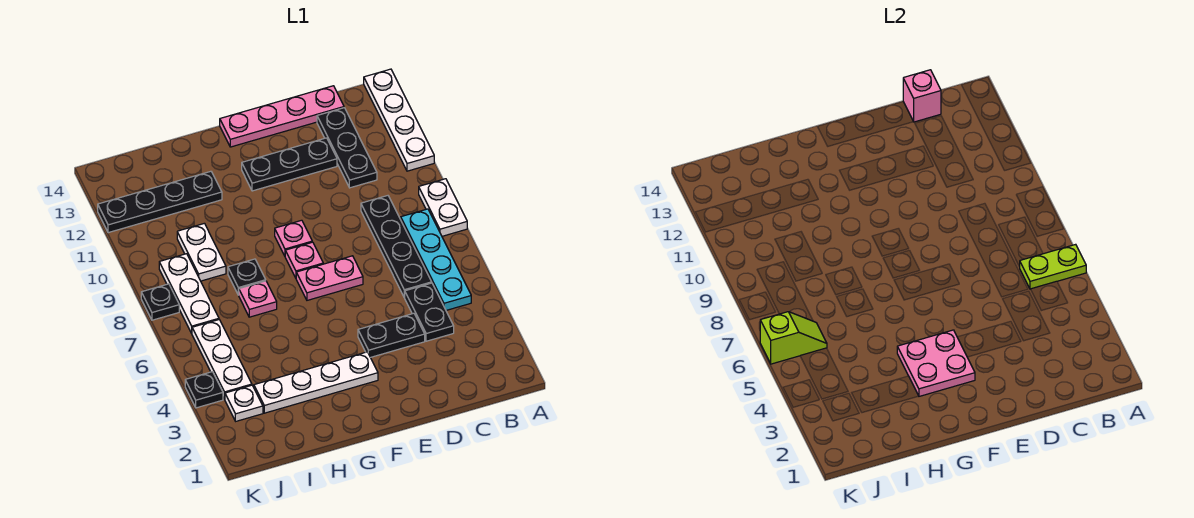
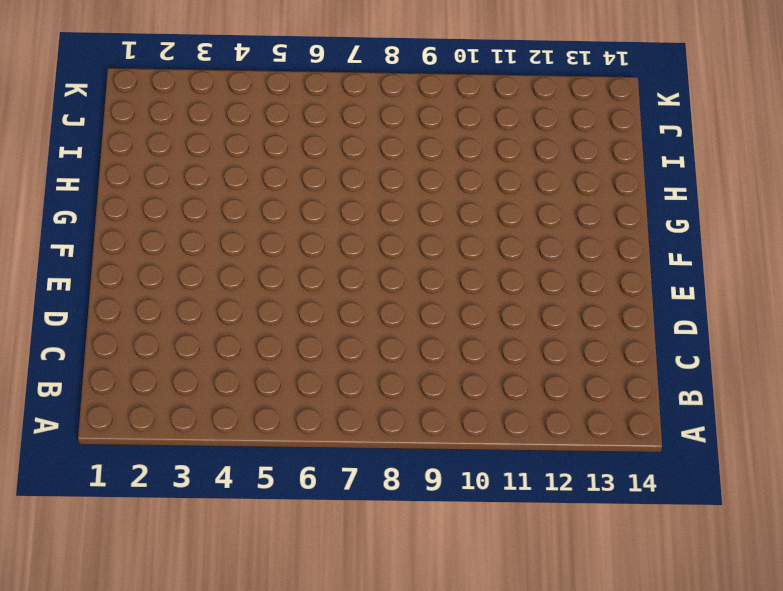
none -> white plate A8:A9 level 1
none -> white plate A11:A14 level 1
none -> cyan plate B5:B8 level 1

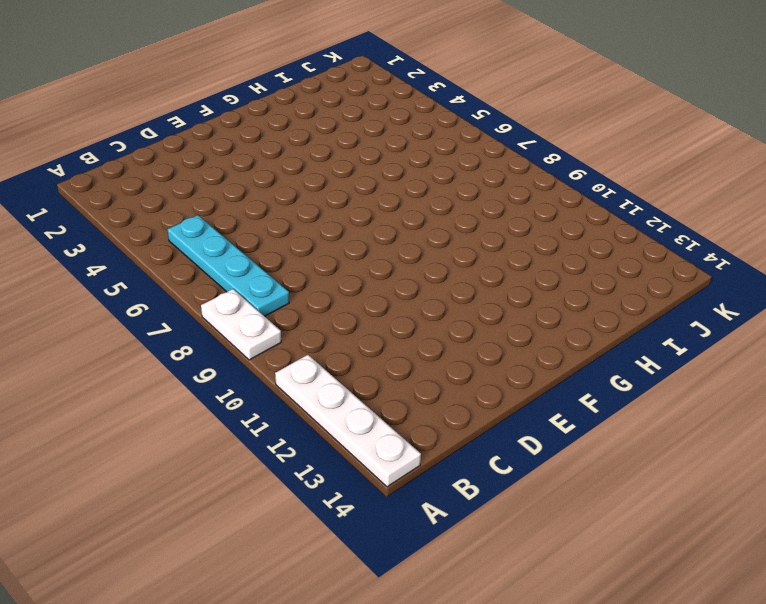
none -> black plate C4:C5 level 1
none -> black plate C6:C9 level 1
none -> black plate C11:C13 level 1

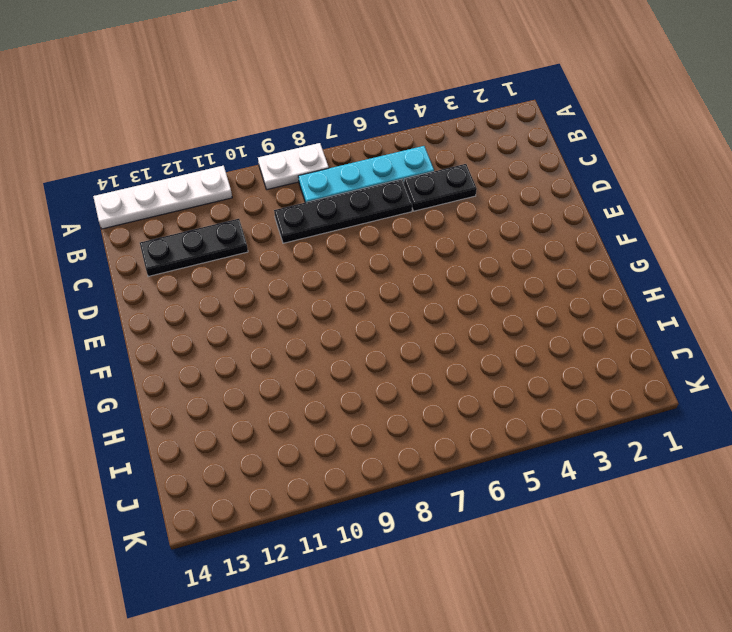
none -> pink plate C14:F14 level 1
none -> black plate D4:E4 level 1
none -> black plate D12:F12 level 1

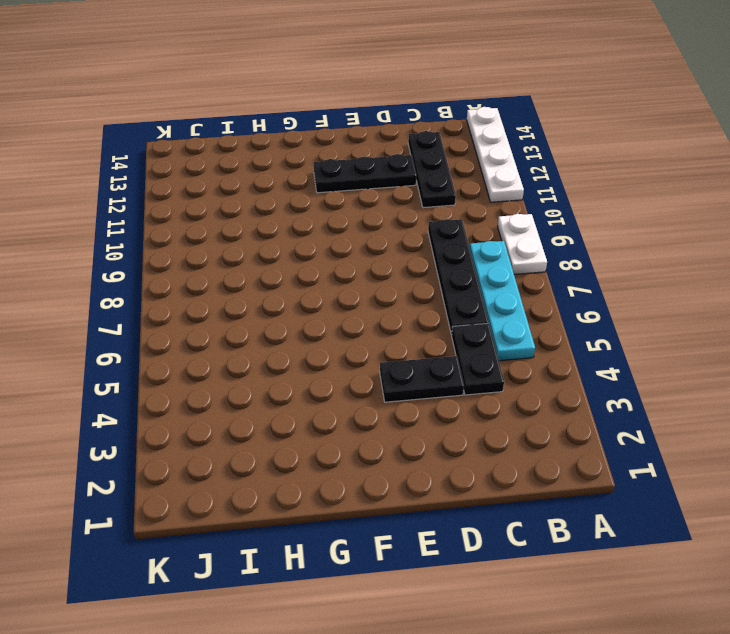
none -> pink plate C14:F14 level 1
none -> pink plate E7:F7 level 1
none -> white plate F3:I3 level 1

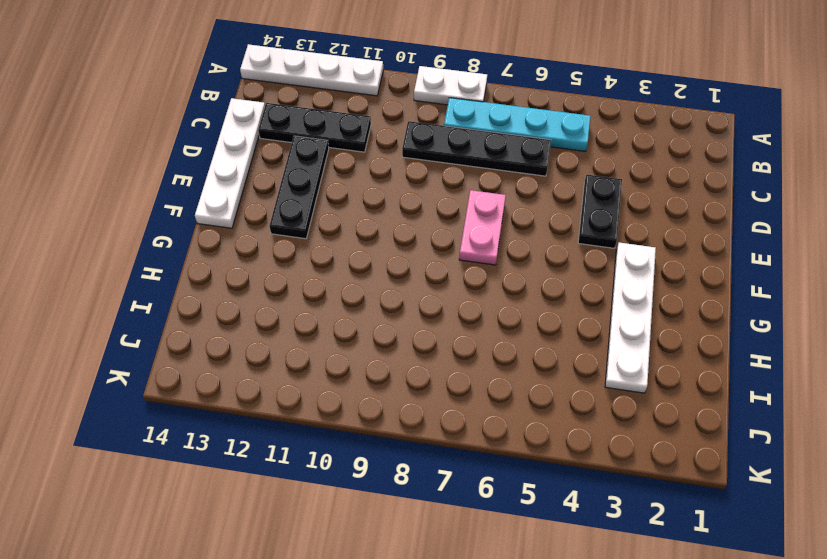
white plate C14:F14 level 1 -> pink plate C14:F14 level 1
none -> black plate C4:C5 level 1
none -> pink plate F8 level 1
none -> pink plate F9 level 1

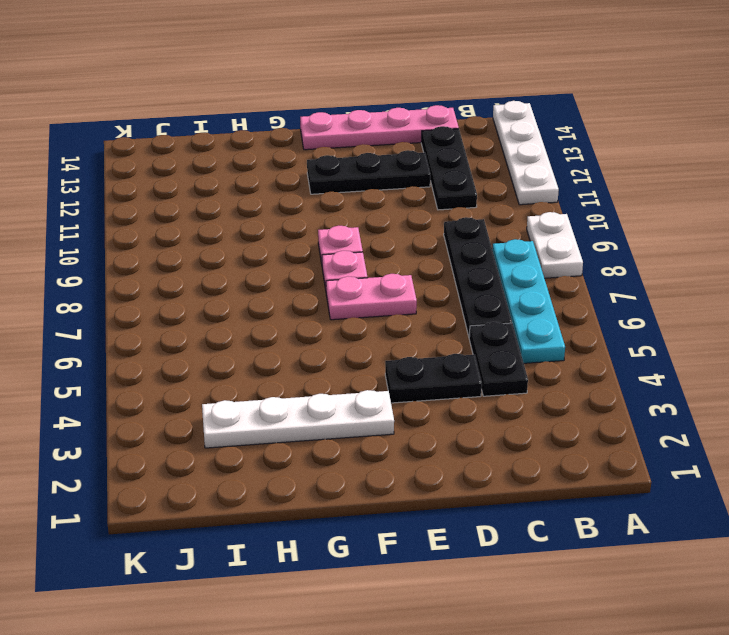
none -> pink plate H7 level 1
none -> black plate H8 level 1
none -> black plate H12:K12 level 1

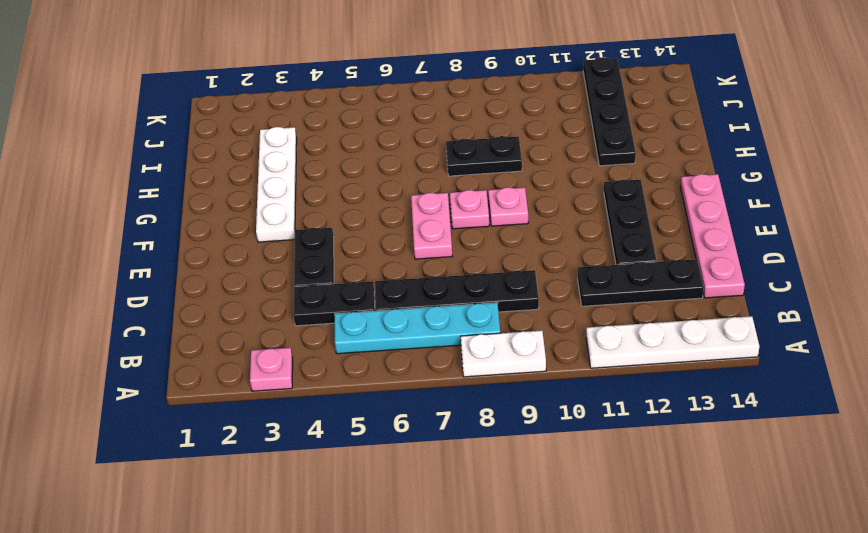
pink plate A3 level 1 -> pink plate H7 level 1
black plate H8:H9 level 1 -> black plate H8 level 1
none -> white plate I9:I10 level 1
none -> white plate J3 level 1
none -> white plate J4:J6 level 1

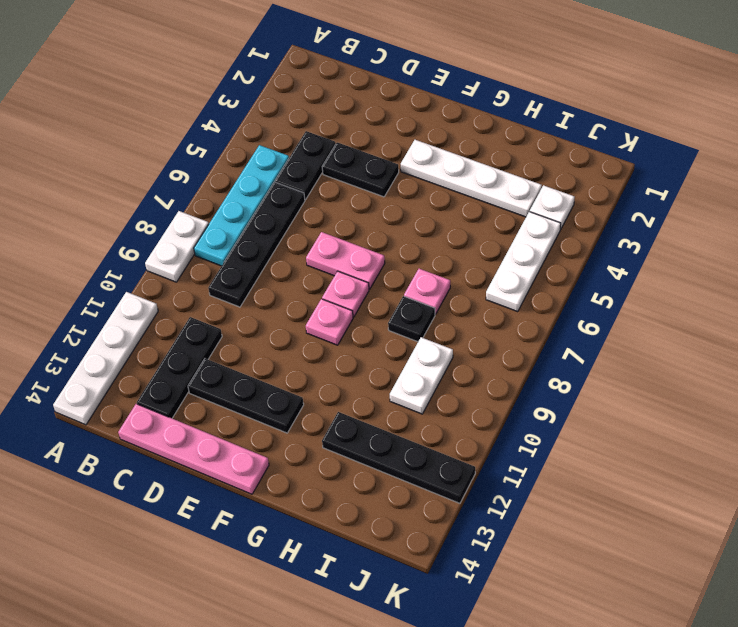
none -> white plate J7:J9 level 1
none -> black plate K4 level 1
none -> black plate K8 level 1

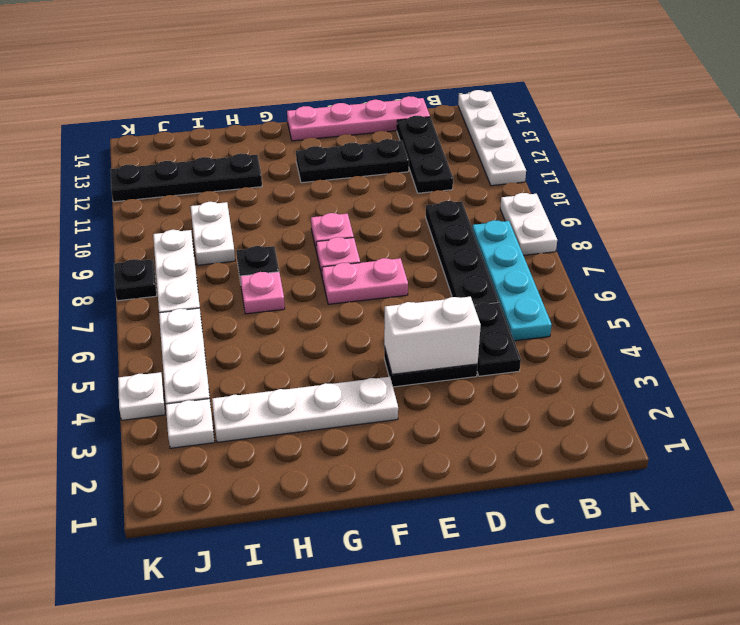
white brick D4:E4 level 2 -> none
white plate K4 level 1 -> black plate K4 level 1
none -> lime plate A6:B6 level 2
none -> pink brick C14 level 2
none -> pink plate F3:G4 level 2

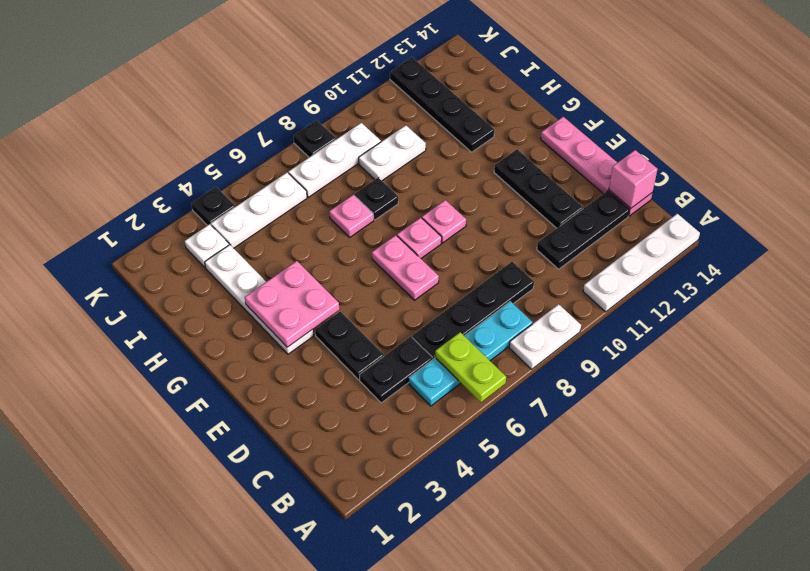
none -> lime slope J6:K6 level 2 top K

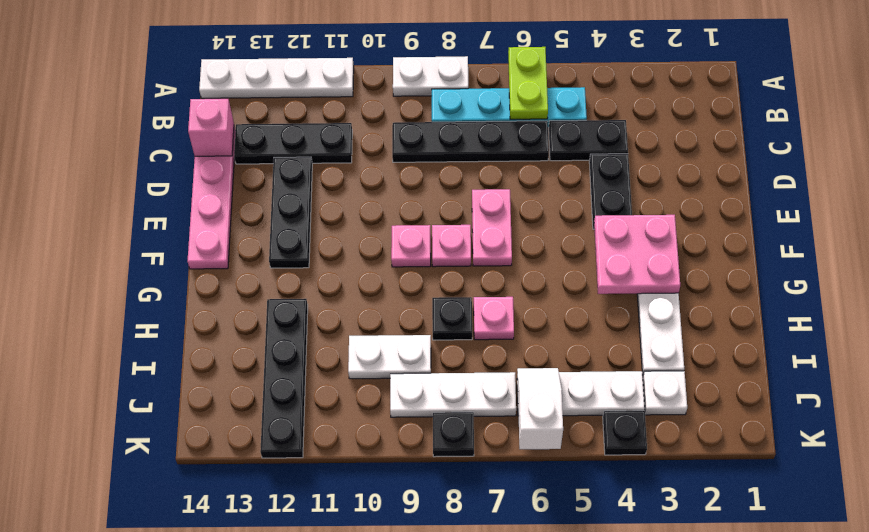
white slope J6:K6 level 2 top K -> lime slope J6:K6 level 2 top K

